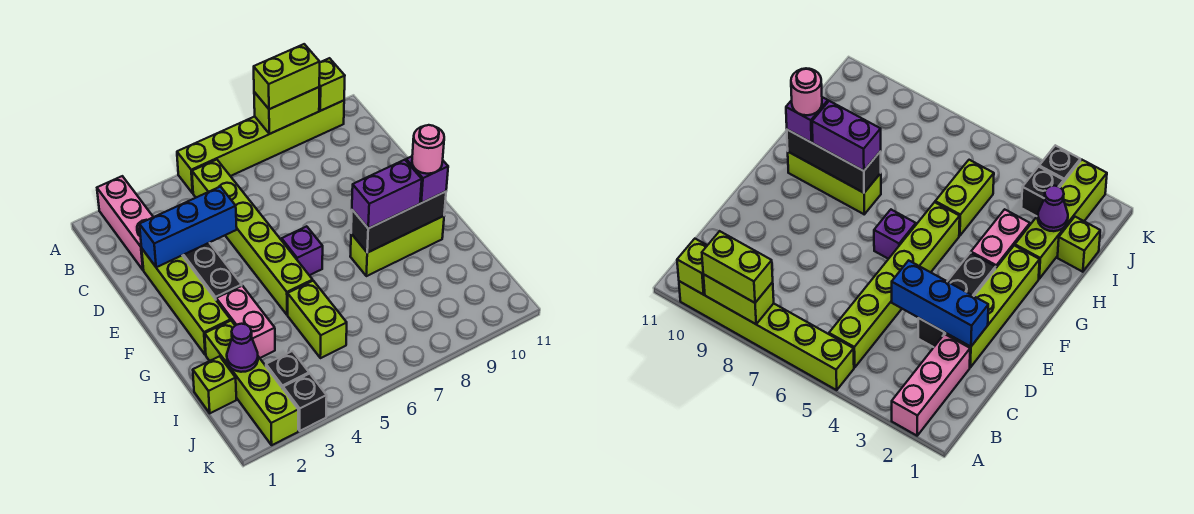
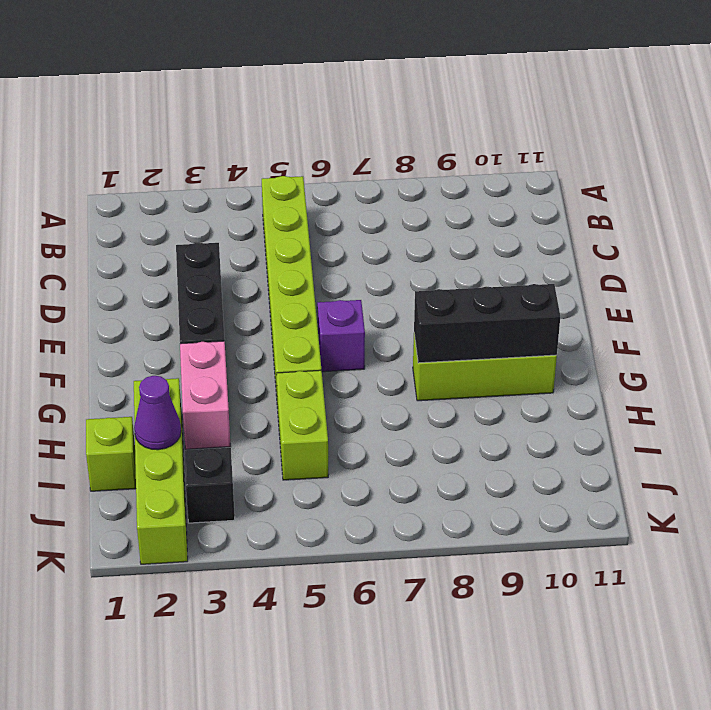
none -> pink brick A2:C2 level 1
none -> lime brick A5:A10 level 1
none -> lime brick D2:G2 level 1

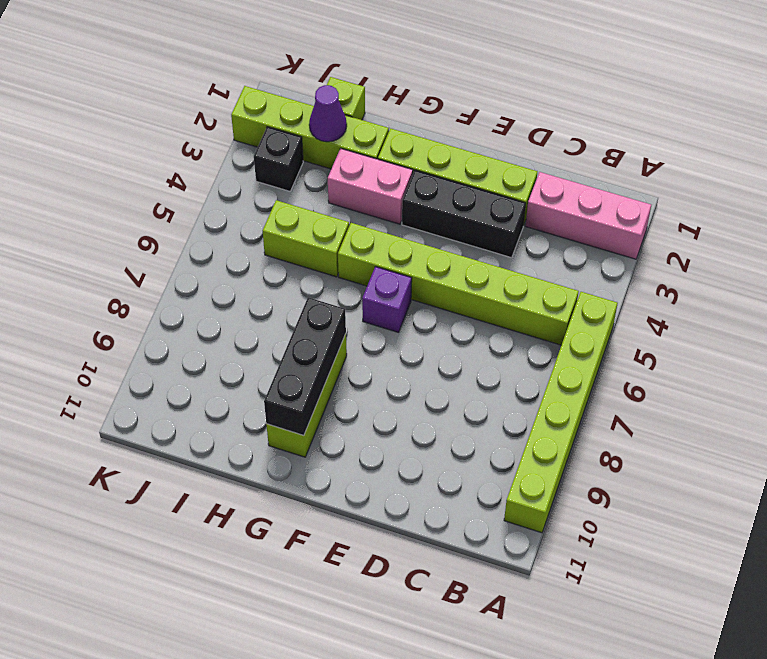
none -> black brick K3 level 1
none -> lime brick A8:A9 level 2
none -> lime brick A10 level 2

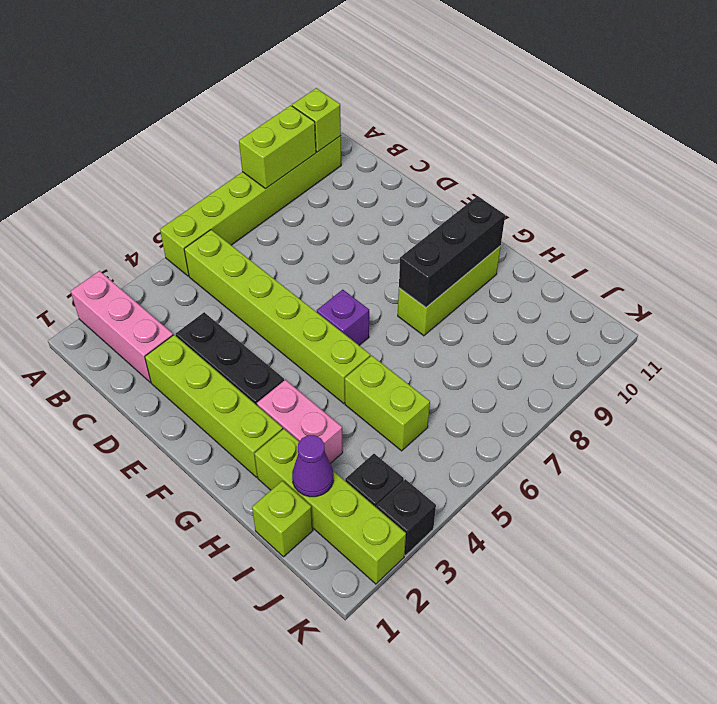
none -> blue brick D2:D4 level 2
none -> lime brick A8:A9 level 3
none -> purple brick G8:G9 level 3

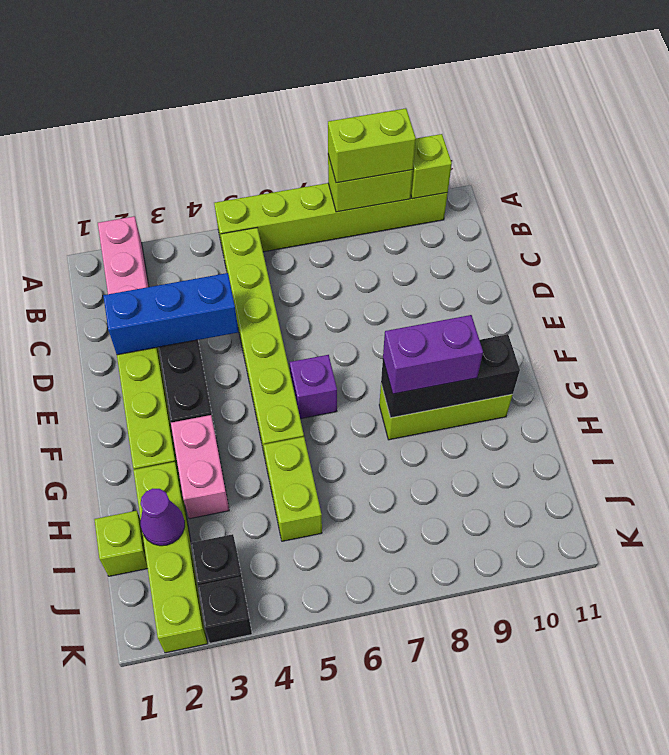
none -> purple brick G10 level 3
none -> pink round brick G10 level 4

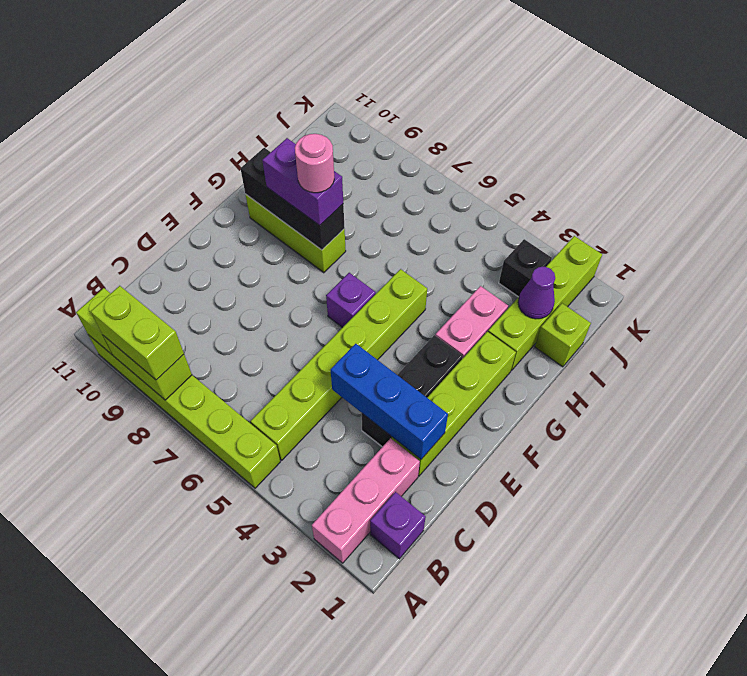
purple brick B1 level 1 -> purple brick G10 level 3
pink round brick G8 level 4 -> pink round brick G10 level 4
none -> lime brick H5:I5 level 1
none -> black brick K3 level 1

